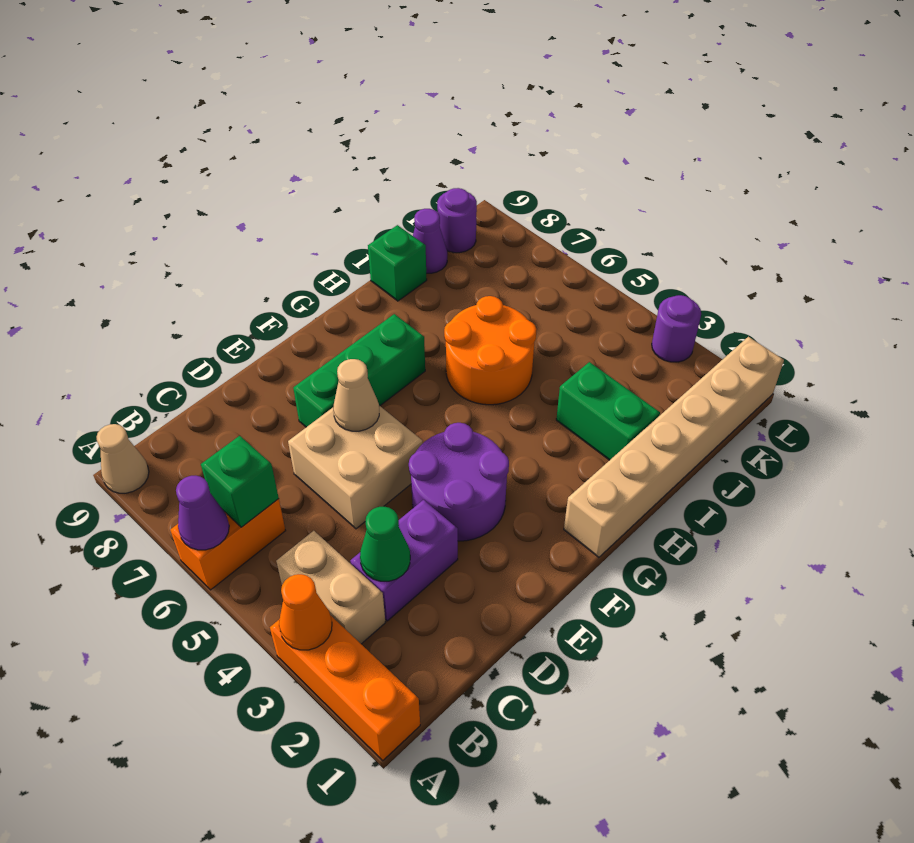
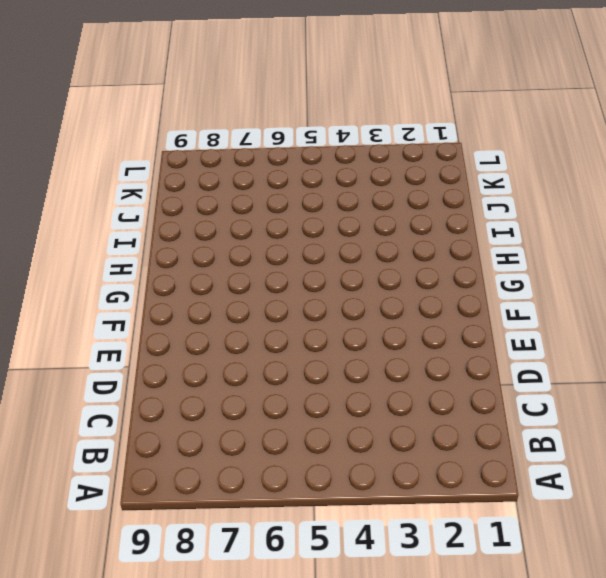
none -> orange brick A1:A3 level 1
none -> orange brick A6:B6 level 1
none -> tan cone A9 level 1

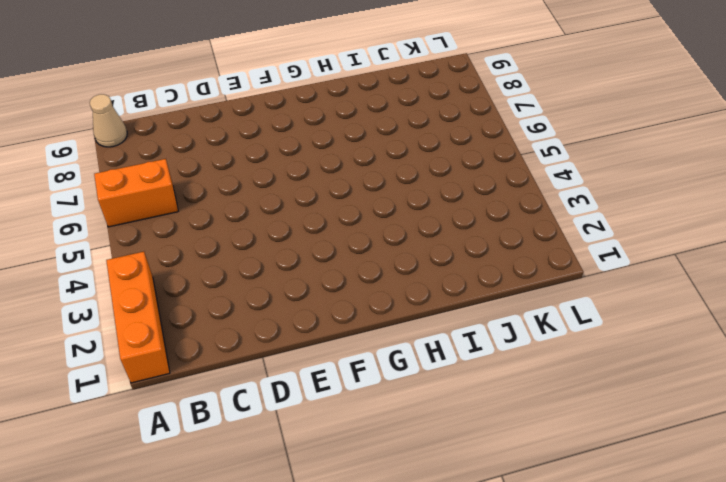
none -> tan brick B3:B4 level 1
none -> purple brick C3:D3 level 1
none -> tan brick D5:E6 level 1

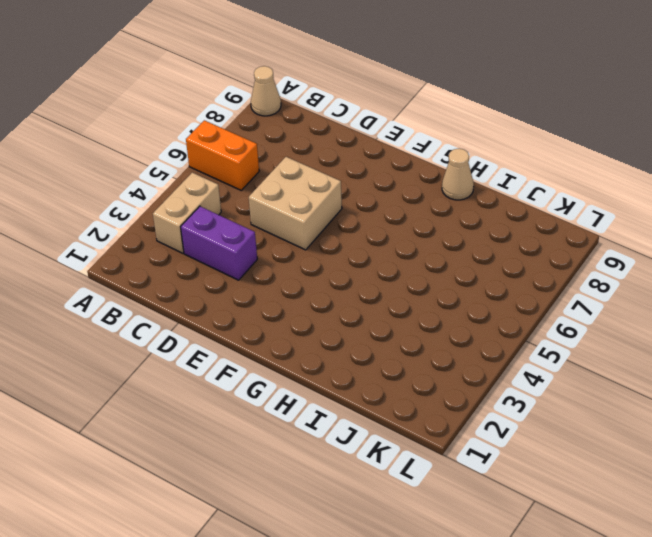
tan cone H9 level 1 -> tan cone E6 level 2
none -> orange brick A1:A3 level 1
none -> purple round brick E3:F4 level 1
none -> green brick E7:G7 level 1

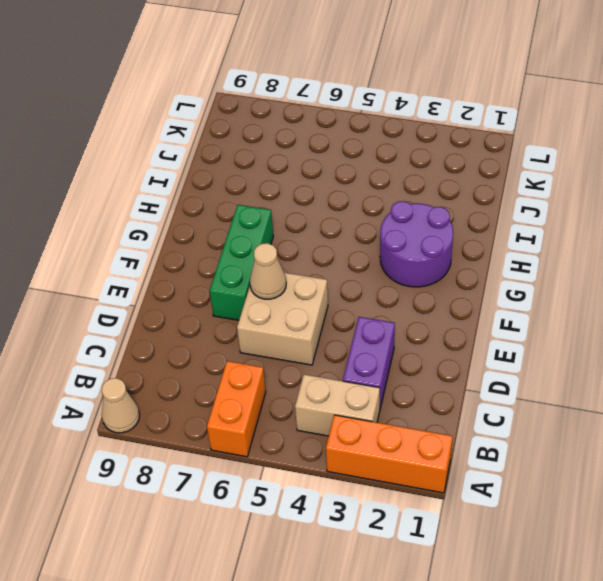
purple round brick G2:H3 level 1 -> purple round brick E3:F4 level 1
none -> tan brick G1:L1 level 1
none -> orange round brick H5:I6 level 1
none -> green brick I2:I3 level 1

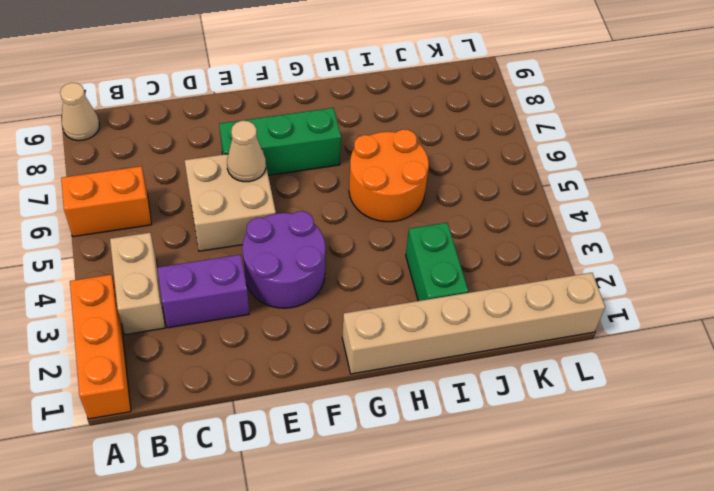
none -> green brick I9 level 1
none -> purple cone J9 level 1
none -> purple round brick K9 level 1

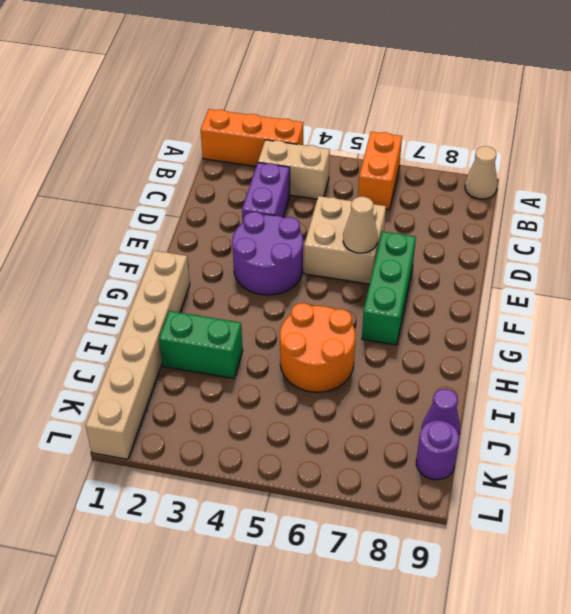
none -> green brick I9 level 1
none -> purple round brick L3 level 1
none -> orange cone A3 level 2

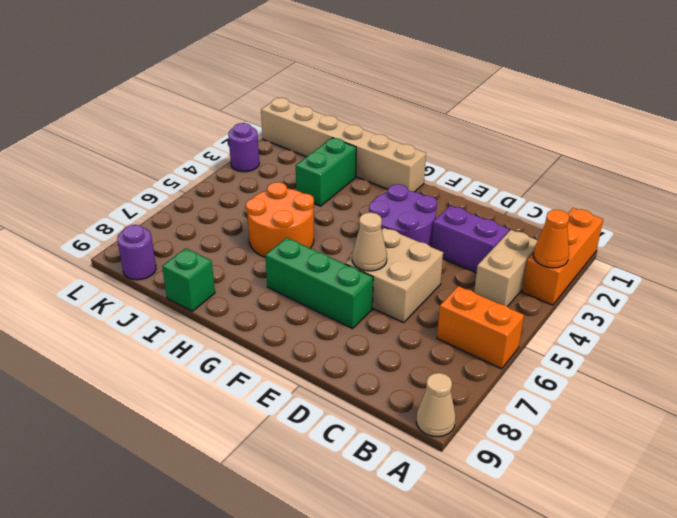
none -> purple cone J9 level 1
none -> purple cone A6 level 2
none -> green brick B6 level 2

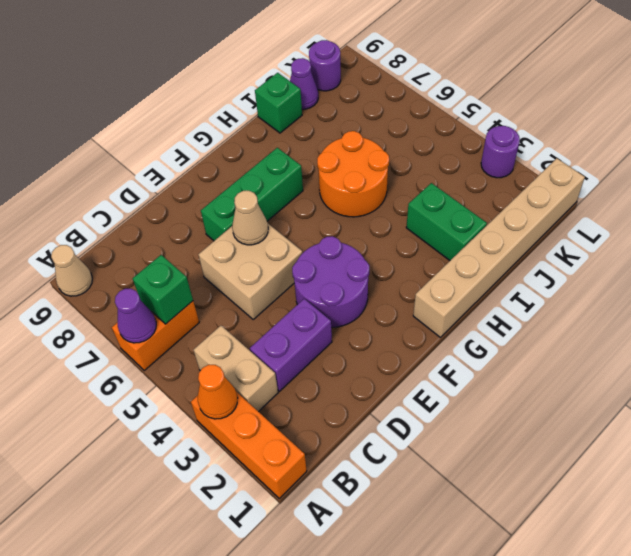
none -> green cone C3 level 2

